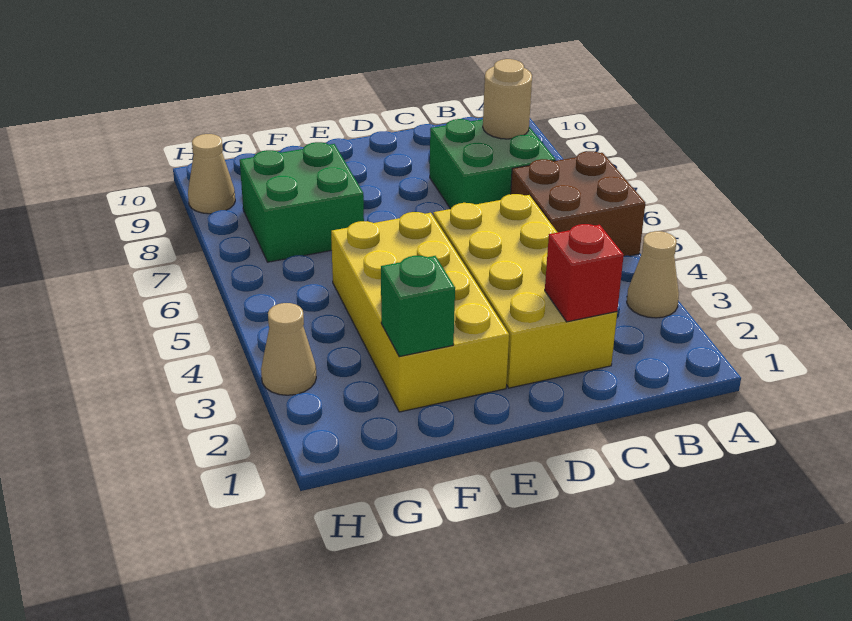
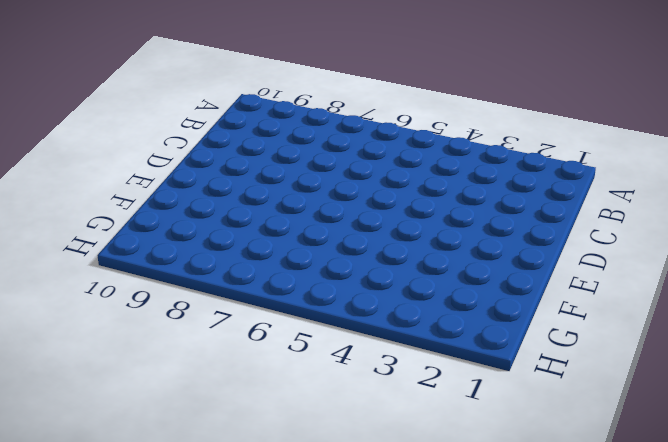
none -> tan cone A3 level 1
none -> brown brick A5:B6 level 1

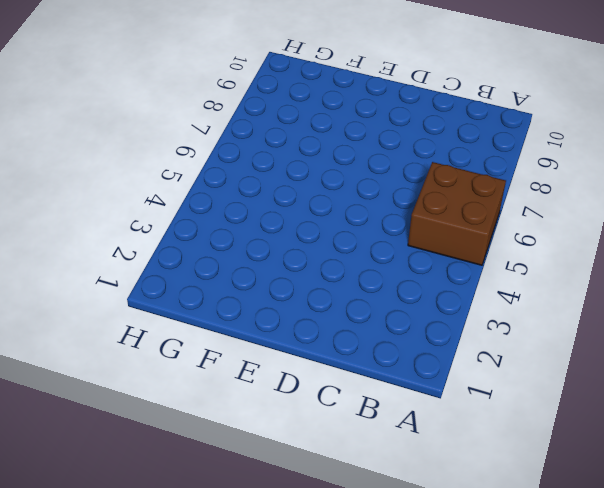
none -> tan cone A3 level 1
none -> green brick B7:C8 level 1

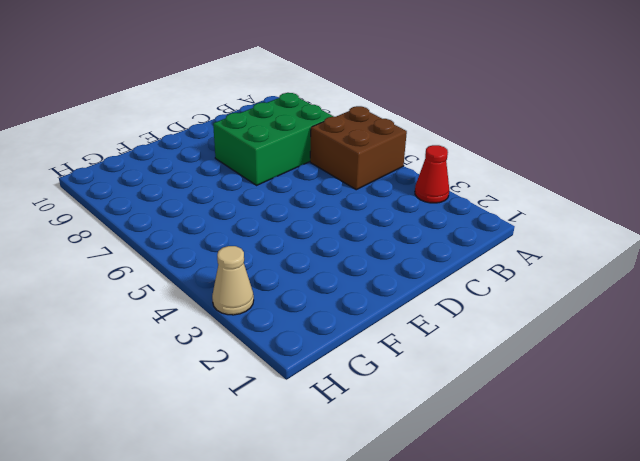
red cone A3 level 1 -> tan cone A3 level 1
green brick B7:D8 level 1 -> green brick B7:C8 level 1
none -> yellow brick C2:D5 level 1
none -> yellow brick E2:F5 level 1

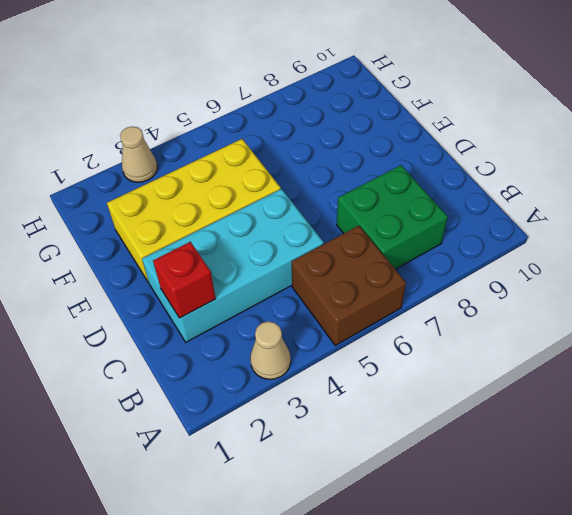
cyan brick C2:D5 level 1 -> yellow brick C2:D5 level 1
none -> green brick F7:G8 level 1
none -> tan cone H9 level 1

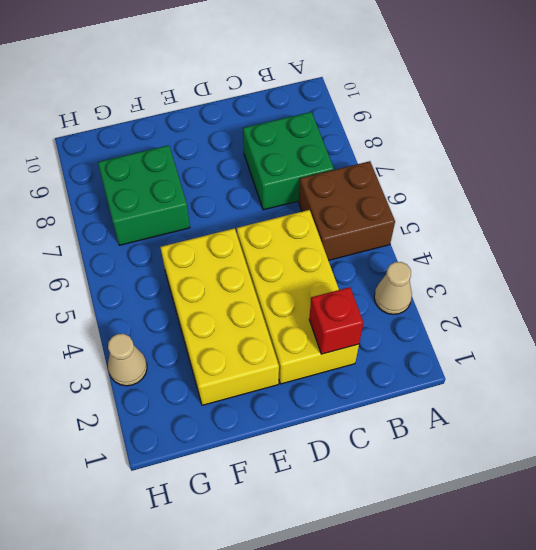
none -> tan cone H9 level 1
none -> tan round brick B8 level 2

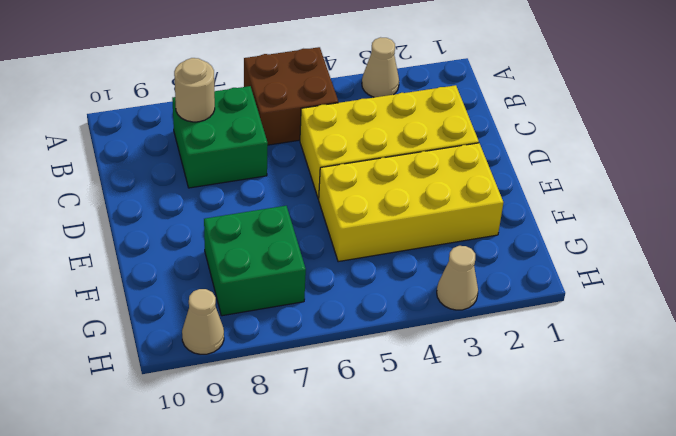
none -> red brick C2 level 2
none -> green brick F2 level 2

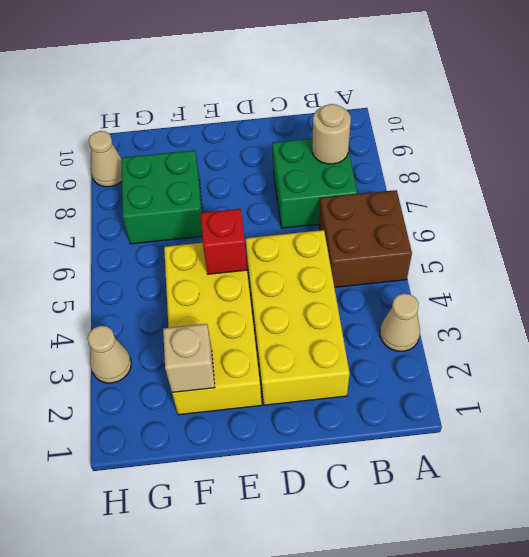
red brick E5 level 2 -> red brick C2 level 2
tan brick F2 level 2 -> green brick F2 level 2

